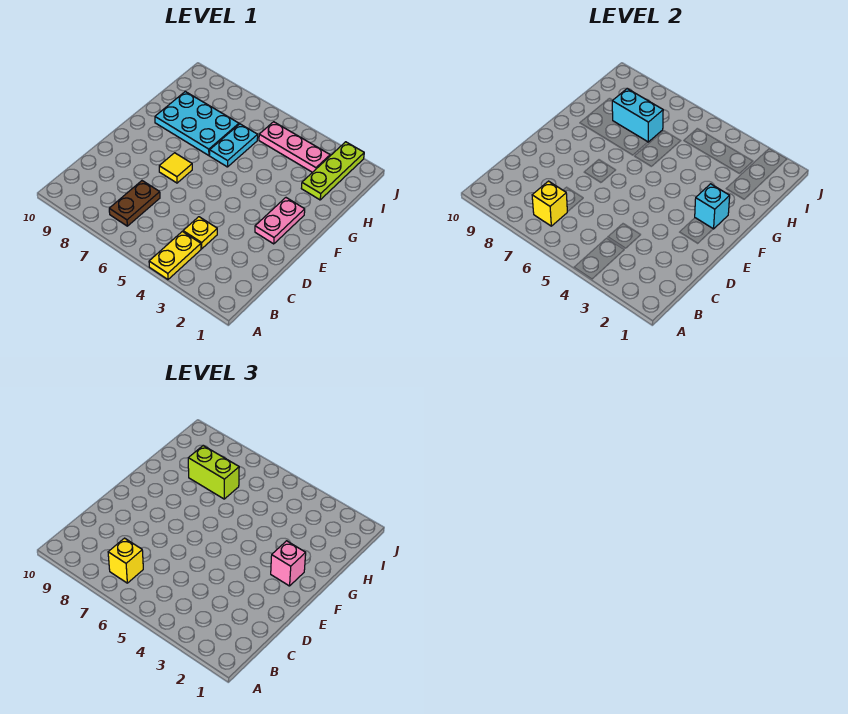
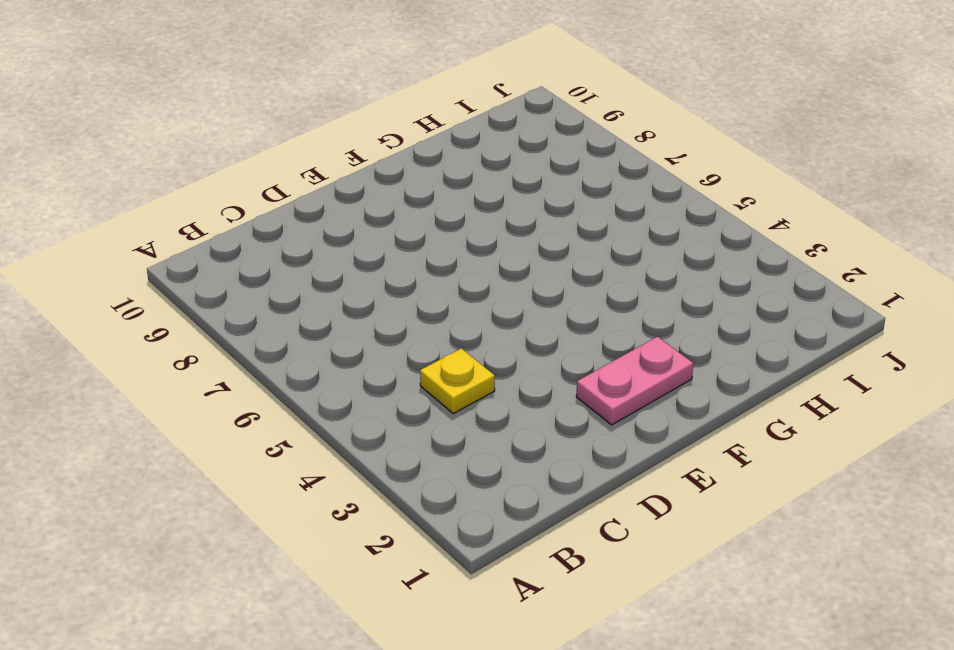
none -> yellow plate A4:B4 level 1
none -> brown plate B7:C7 level 1
none -> yellow tile E7 level 1

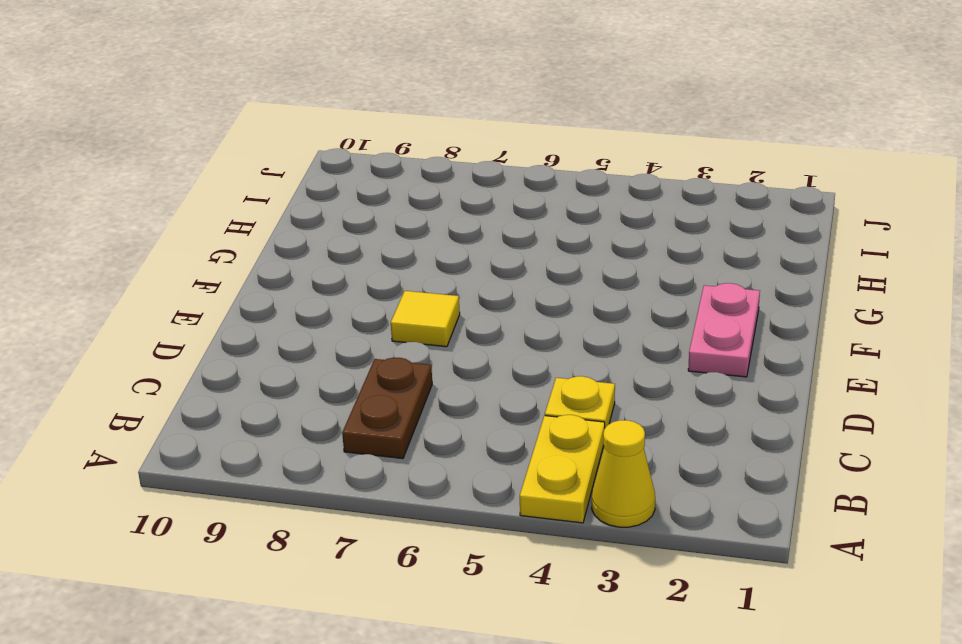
yellow cone A3 level 1 -> none
none -> cyan plate G6:H6 level 1
none -> cyan plate G7:H9 level 1
none -> lime plate H2:J2 level 1

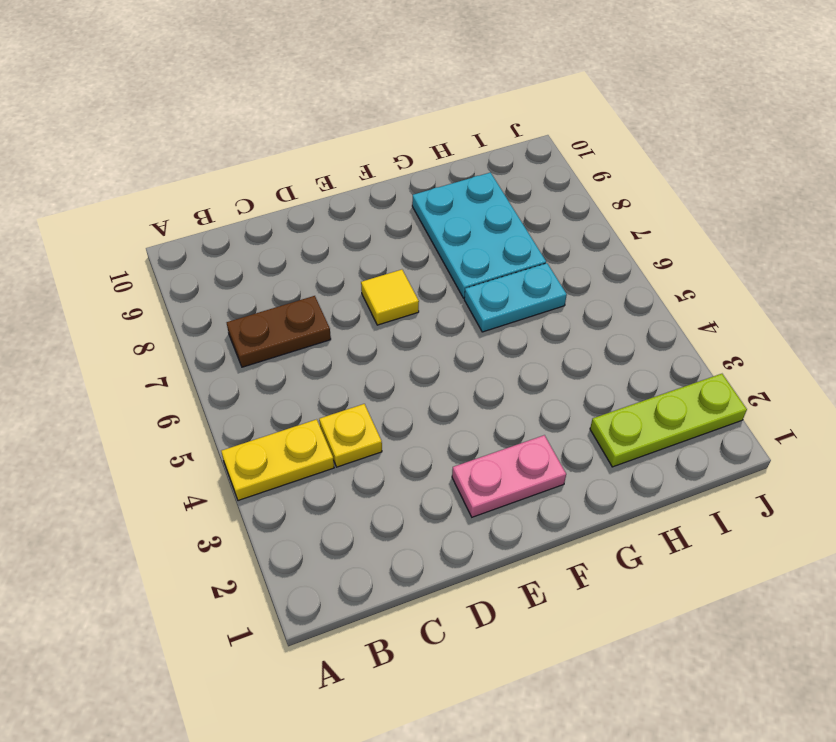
none -> pink plate I3:I5 level 1
none -> yellow brick B7 level 2
none -> cyan brick F2 level 2

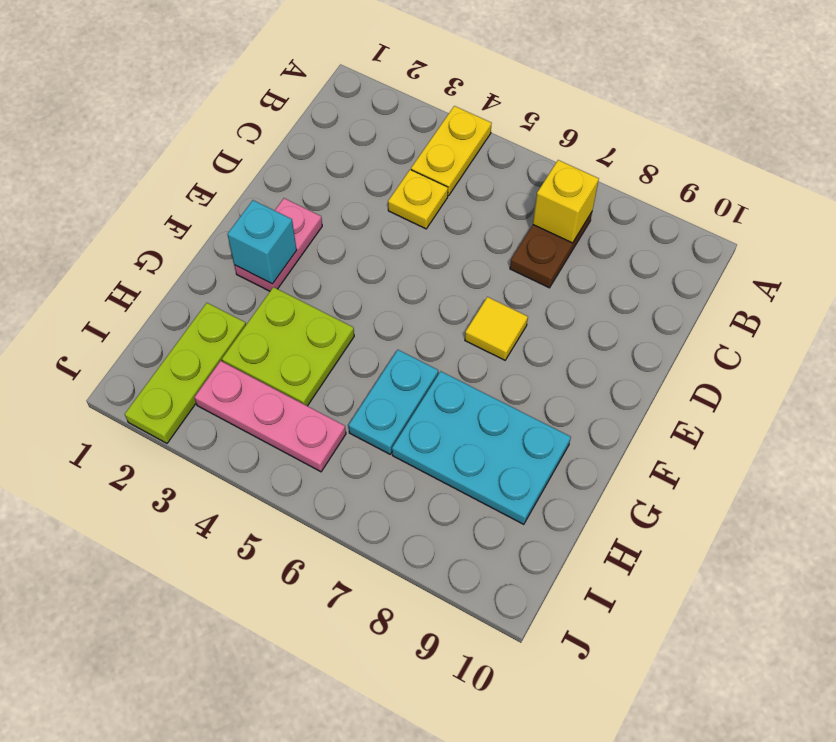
lime plate G3:H4 level 1 -> none
none -> cyan brick H7:H8 level 2
none -> yellow brick B7 level 3
none -> pink brick F2 level 3

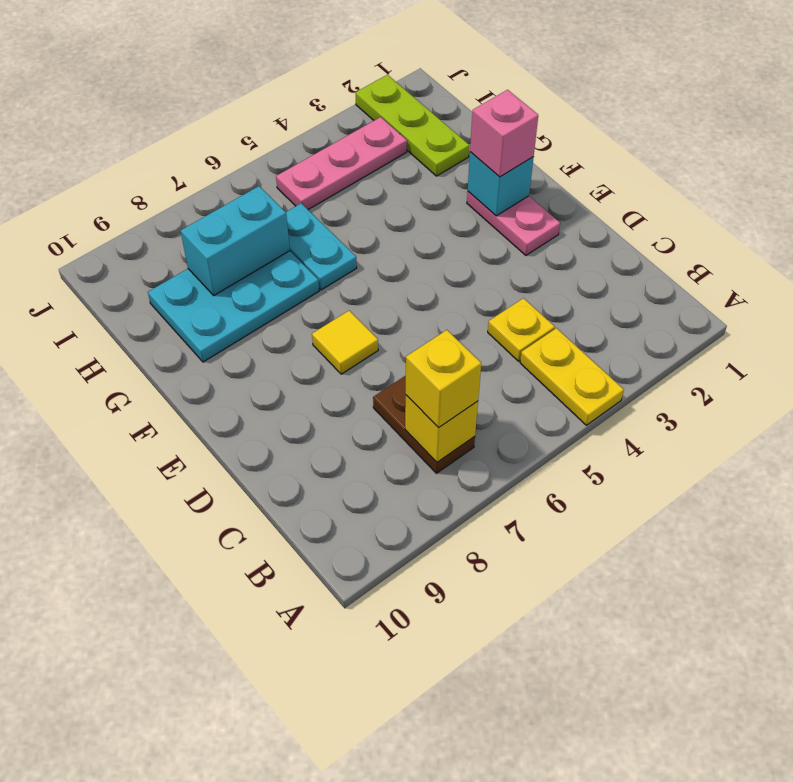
none -> lime brick H7:H8 level 3

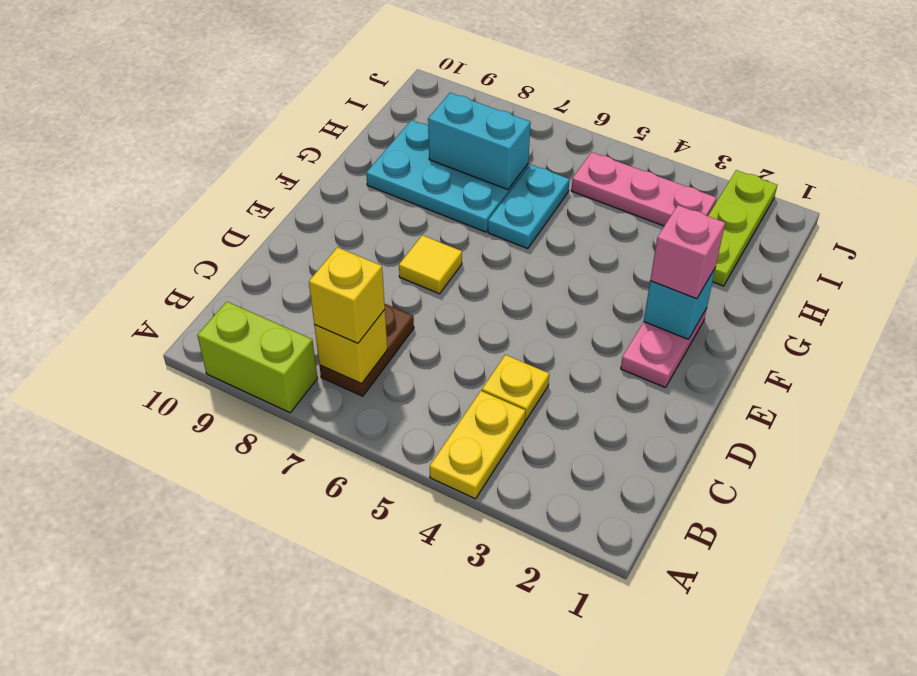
lime brick A8:A9 level 1 -> lime brick H7:H8 level 3

